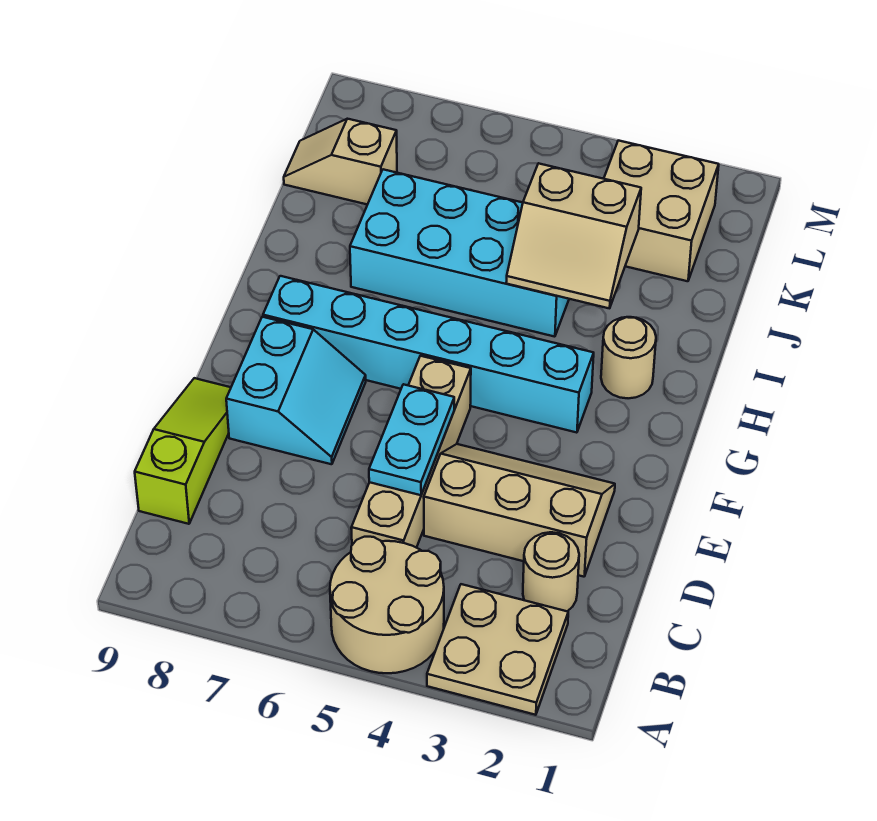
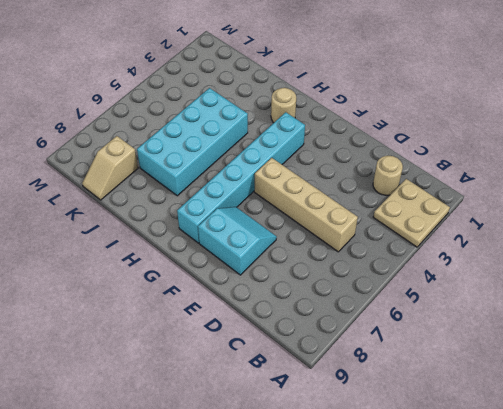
none -> tan round brick A4:B5 level 1
none -> lime slope C9:E9 level 1 top C
none -> tan slope D2:E4 level 1 top D

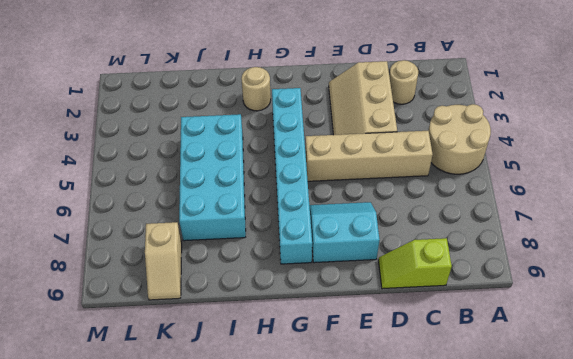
lime slope C9:D9 level 1 top C -> lime slope C9:E9 level 1 top C
none -> tan plate A2:B3 level 1
none -> tan brick K2:L3 level 1
none -> cyan plate D5:E5 level 2

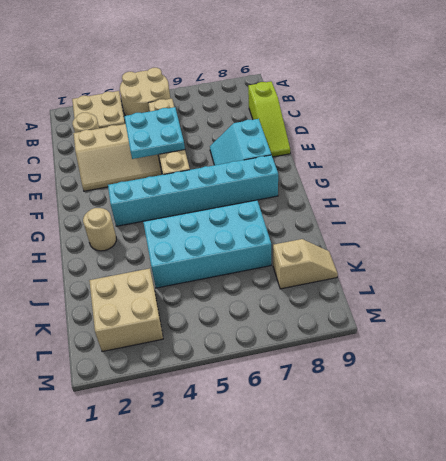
cyan plate D4:E5 level 2 -> cyan plate D5:E5 level 2
none -> tan slope I3:J4 level 2 top J

